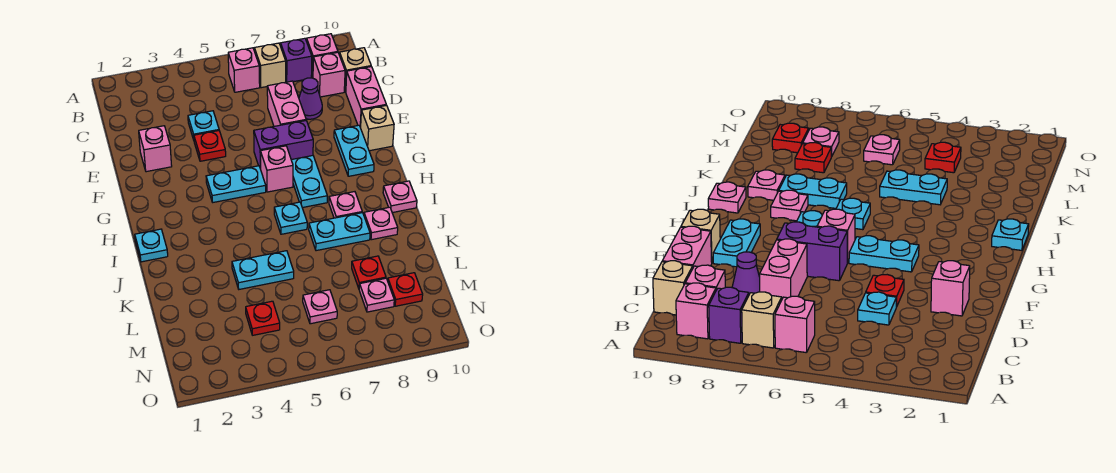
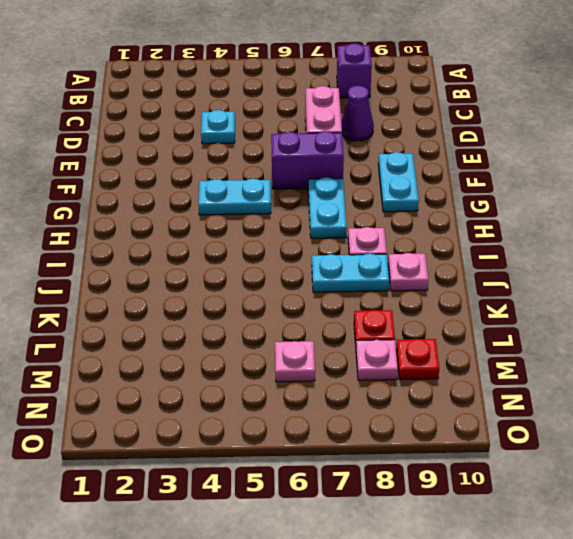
none -> pink brick B6 level 1
none -> tan brick B7 level 1
none -> pink brick B9 level 1
none -> pink brick C9 level 1

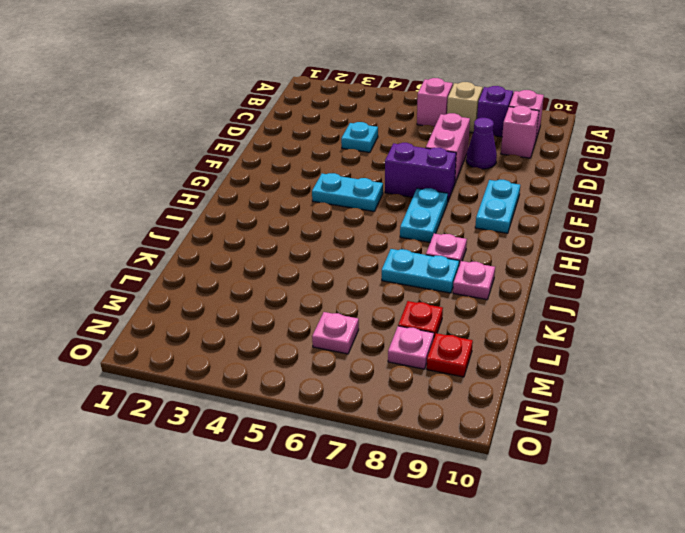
none -> tan brick C10 level 1
none -> pink brick D10:E10 level 1
none -> pink brick E2 level 1
none -> red plate E4 level 1

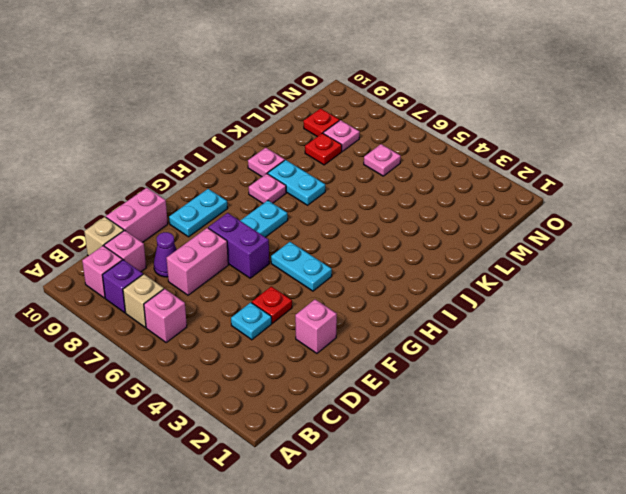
none -> tan brick F10 level 1
none -> pink brick G6 level 1
none -> cyan plate I1 level 1
none -> cyan plate I6 level 1

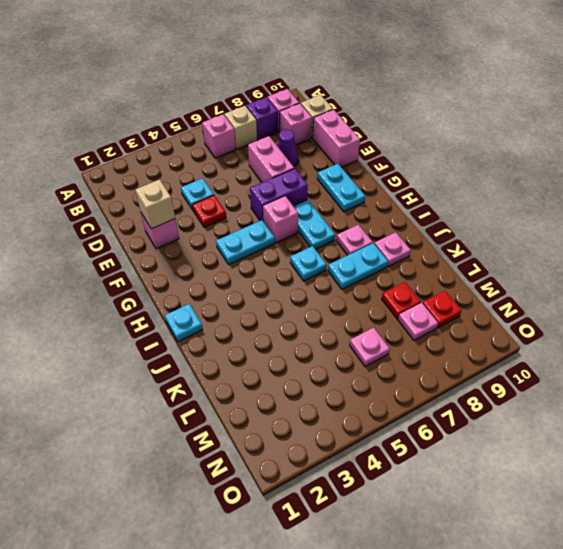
tan brick E2 level 2 -> tan brick F10 level 1
none -> pink plate I10 level 1
none -> cyan plate K4:K5 level 1
none -> red plate M4 level 1

